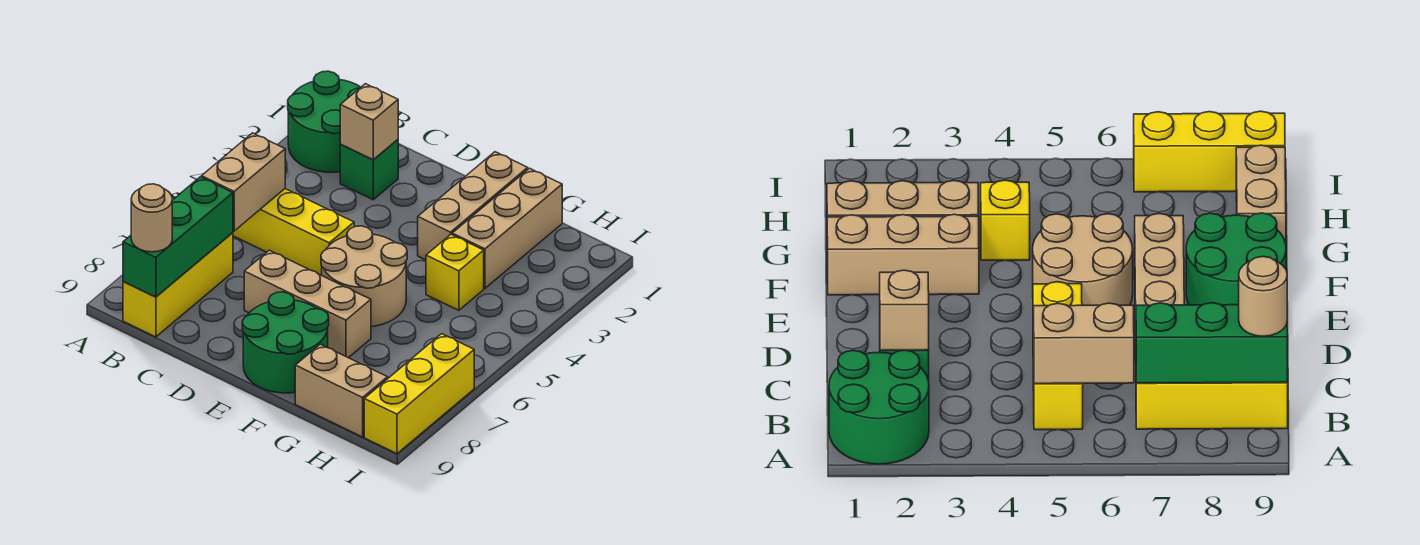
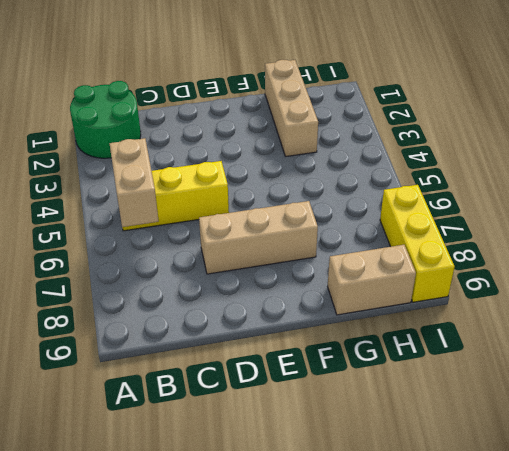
none -> yellow brick B7:B9 level 1
none -> green brick C2 level 1
none -> tan round brick E5:F6 level 1

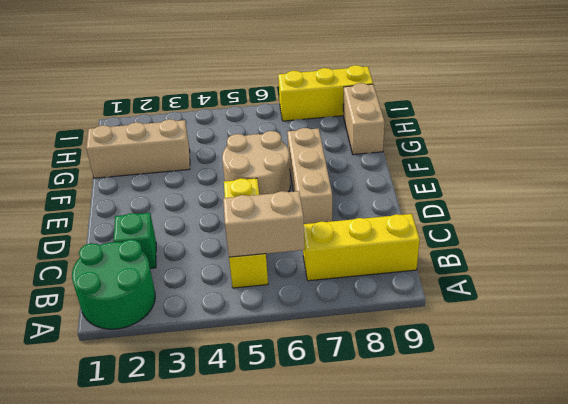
none -> green round brick E8:F9 level 1
none -> tan brick F1:F3 level 1
none -> yellow brick G4 level 1

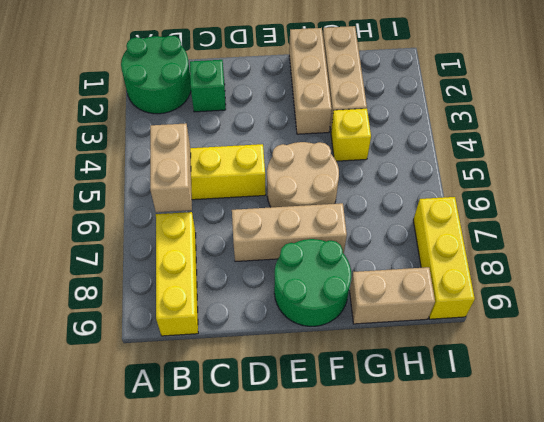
none -> green brick B7:B9 level 2
none -> tan brick C2 level 2
none -> tan round brick B9 level 3

